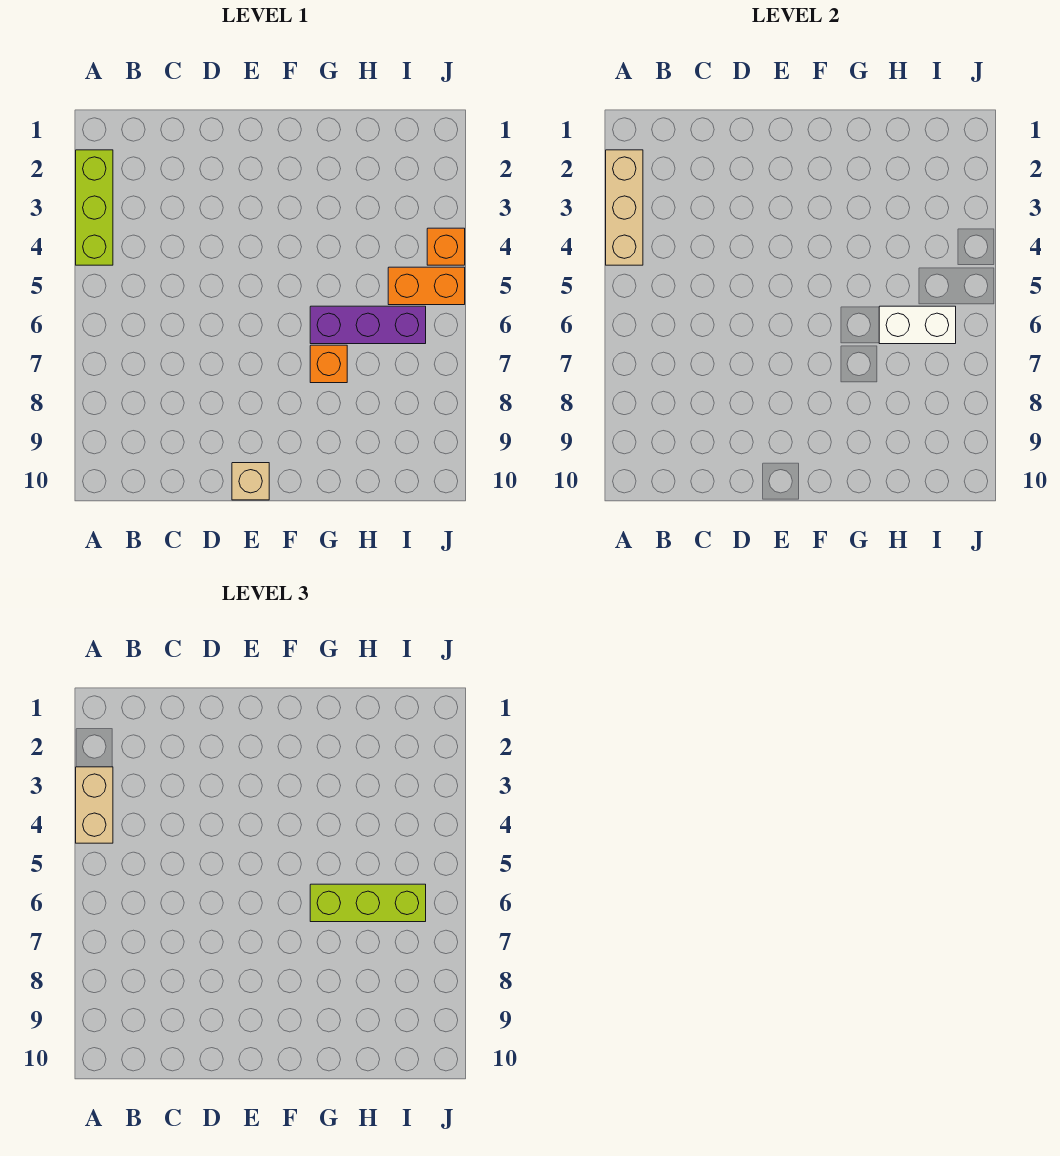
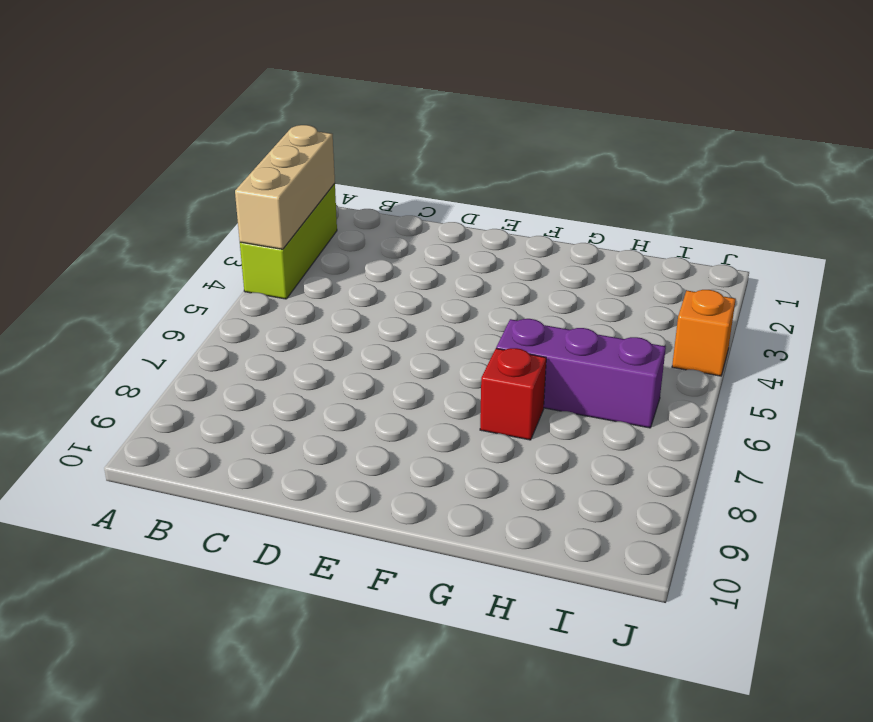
red brick G7 level 1 -> orange brick G7 level 1
none -> tan brick E10 level 1
none -> orange brick I5:J5 level 1

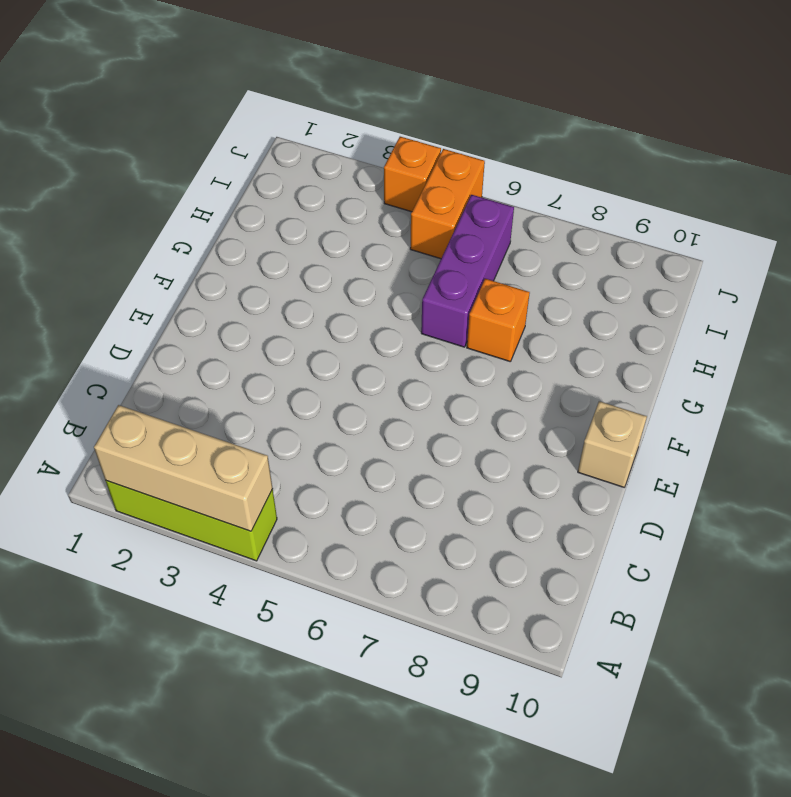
none -> white brick H6:I6 level 2
none -> tan brick A3:A4 level 3

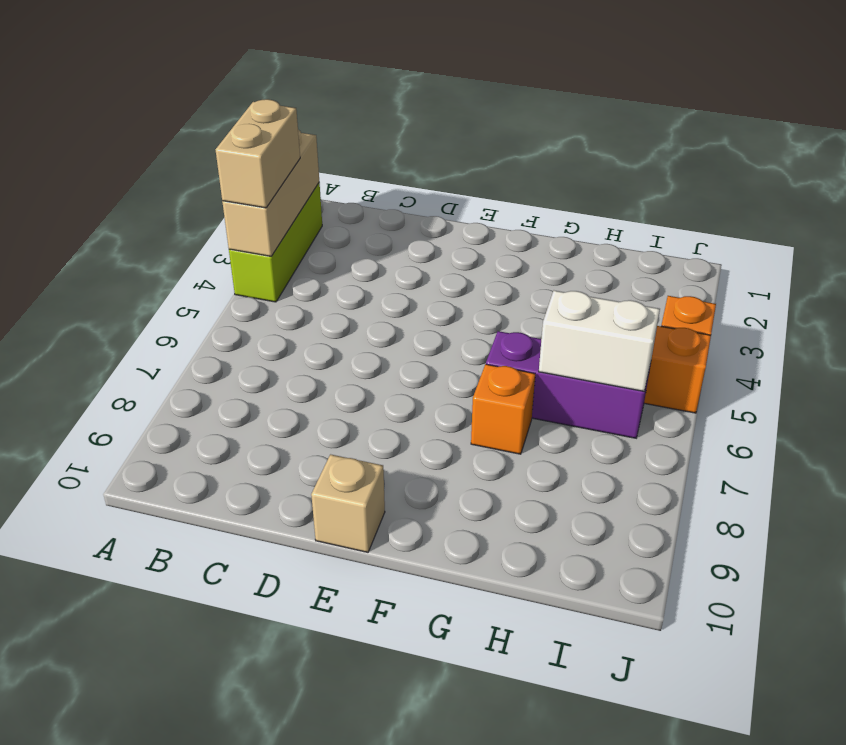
none -> lime brick G6:I6 level 3

